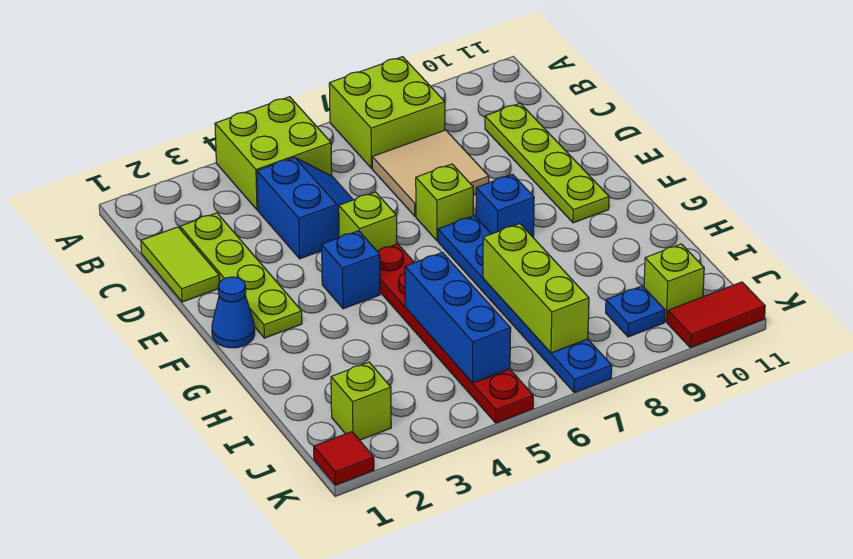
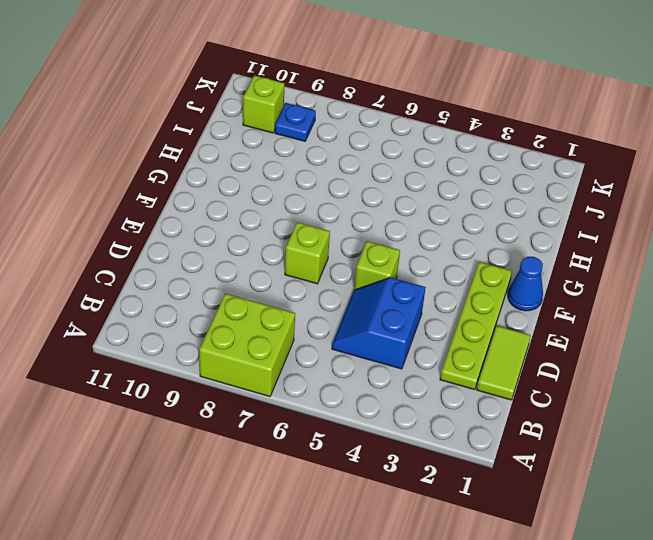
none -> lime brick A4:B5 level 1
none -> tan tile C7:D8 level 1
none -> lime plate C10:F10 level 1

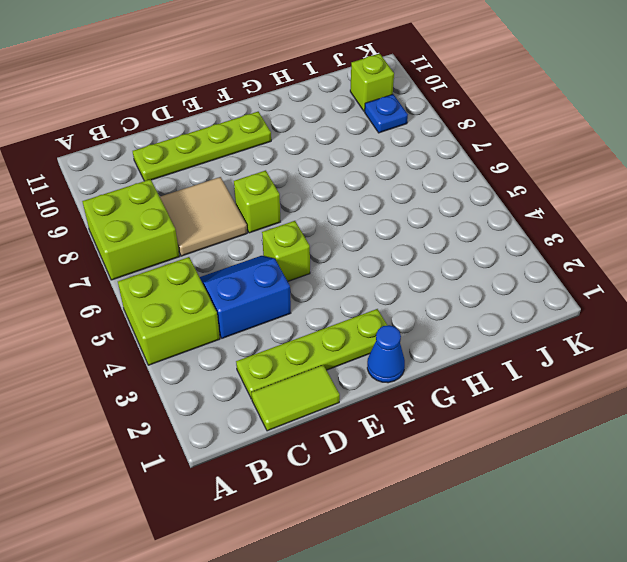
none -> blue brick F4 level 1
none -> red plate F5:K5 level 1
none -> blue plate F7:K7 level 1

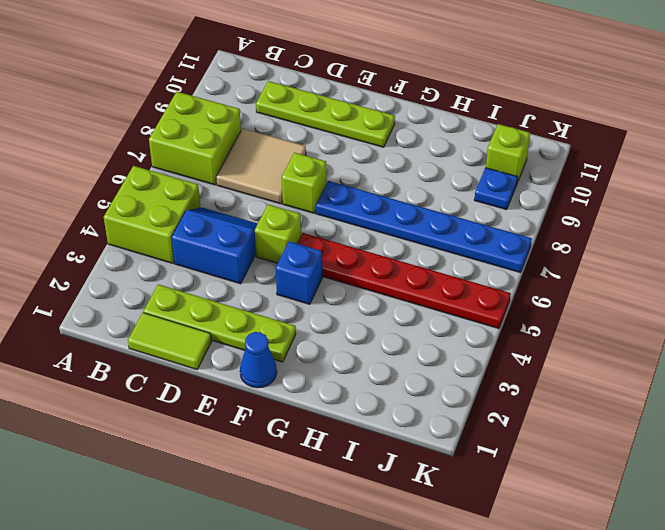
none -> blue brick F8 level 1
none -> lime brick J2 level 1
none -> red tile K1 level 1

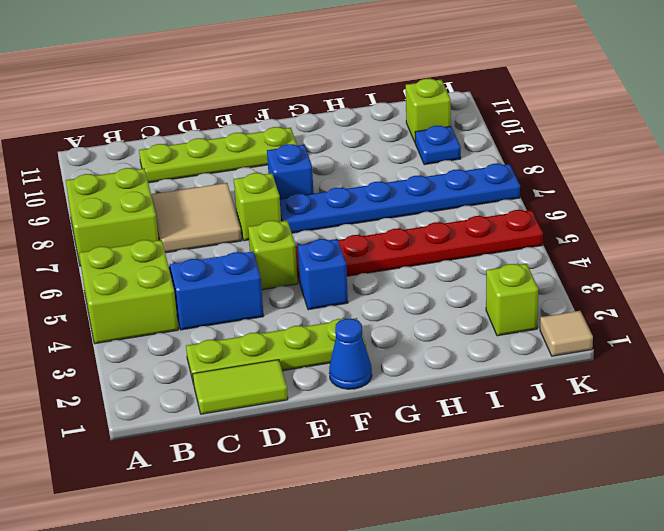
tan tile K1 level 1 -> red tile K1 level 1
none -> red tile K10:K11 level 1
none -> blue brick H5:J5 level 2
none -> lime brick H7:J7 level 2

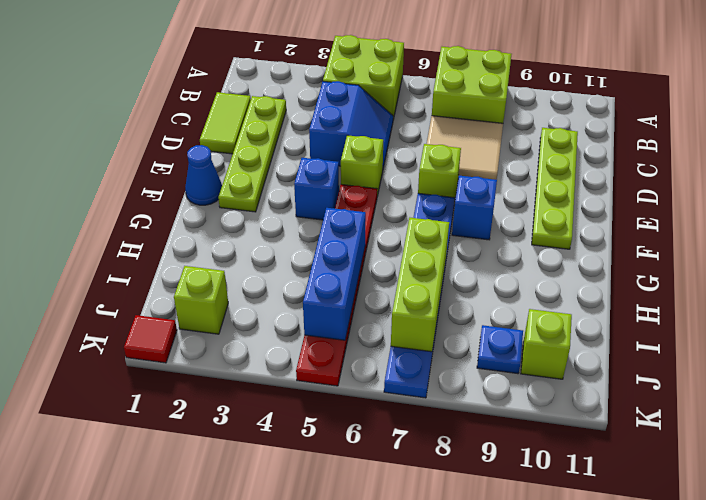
none -> red tile K10:K11 level 1

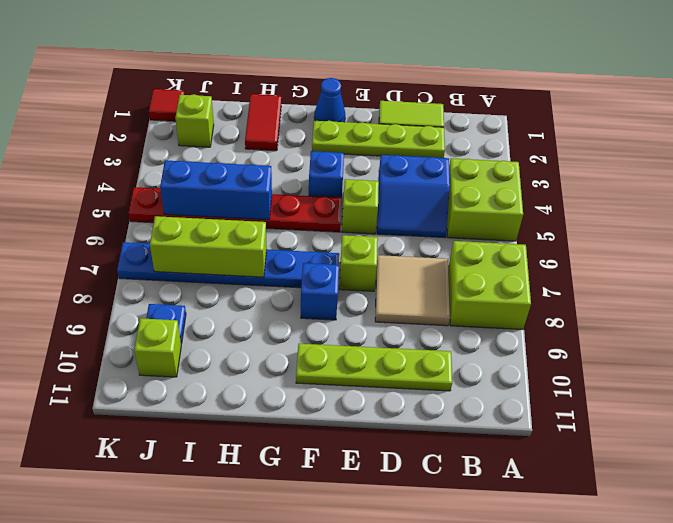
red tile H1:H2 level 1 -> red tile K10:K11 level 1

